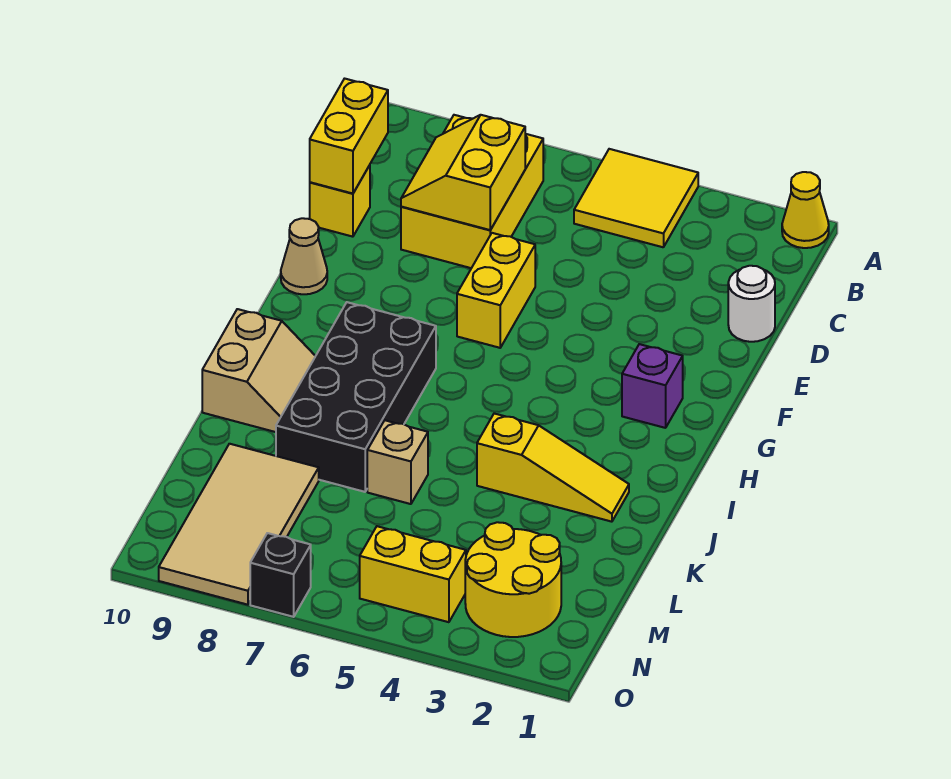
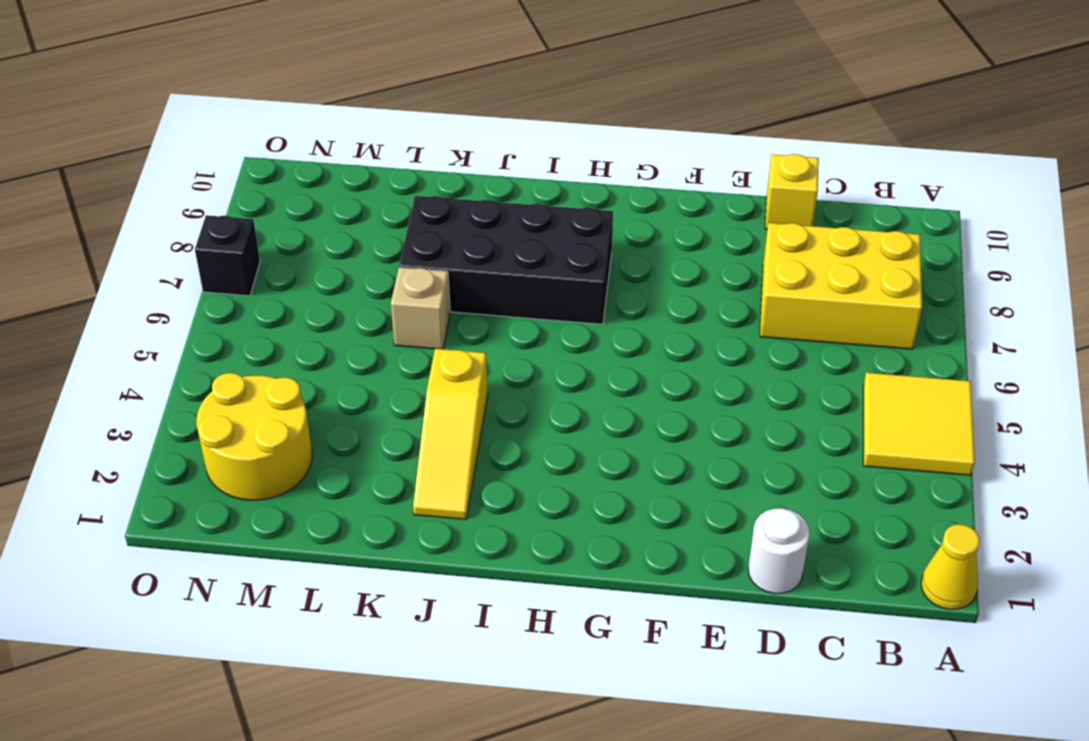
none -> yellow brick E6:F6 level 1
none -> tan cone F10 level 1
none -> purple brick G2 level 1

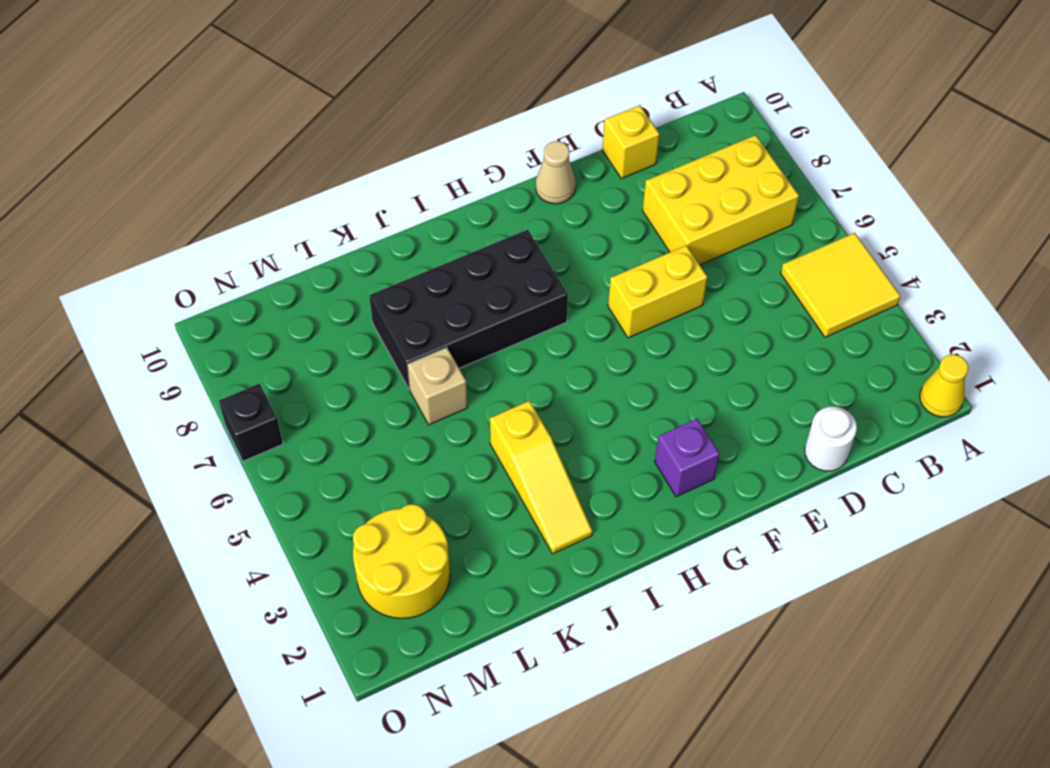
none -> tan slope I9:J10 level 1 top 10
none -> tan tile L8:O9 level 1
none -> yellow brick N4:N5 level 1

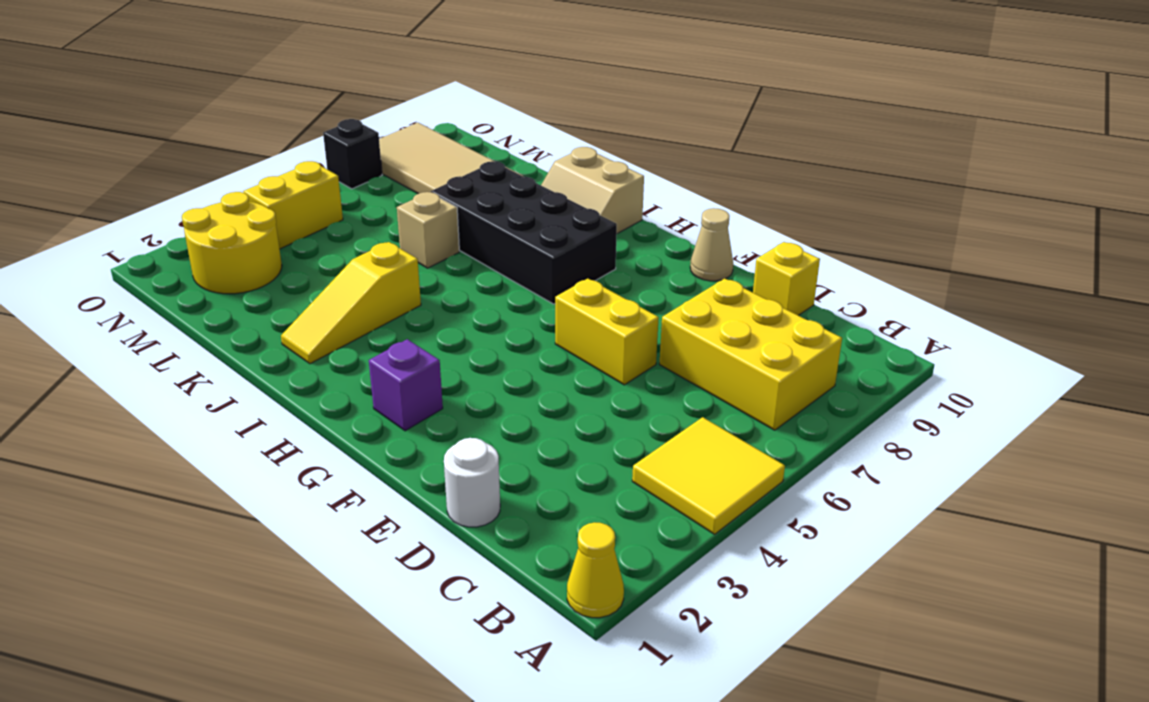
none -> yellow slope C7:D8 level 2 top 7
none -> yellow brick C10:D10 level 2

